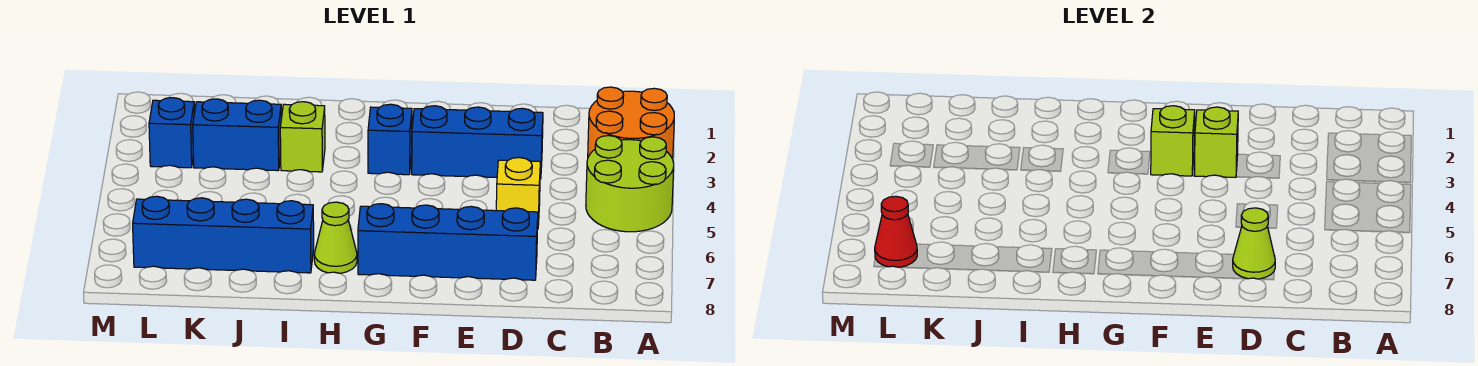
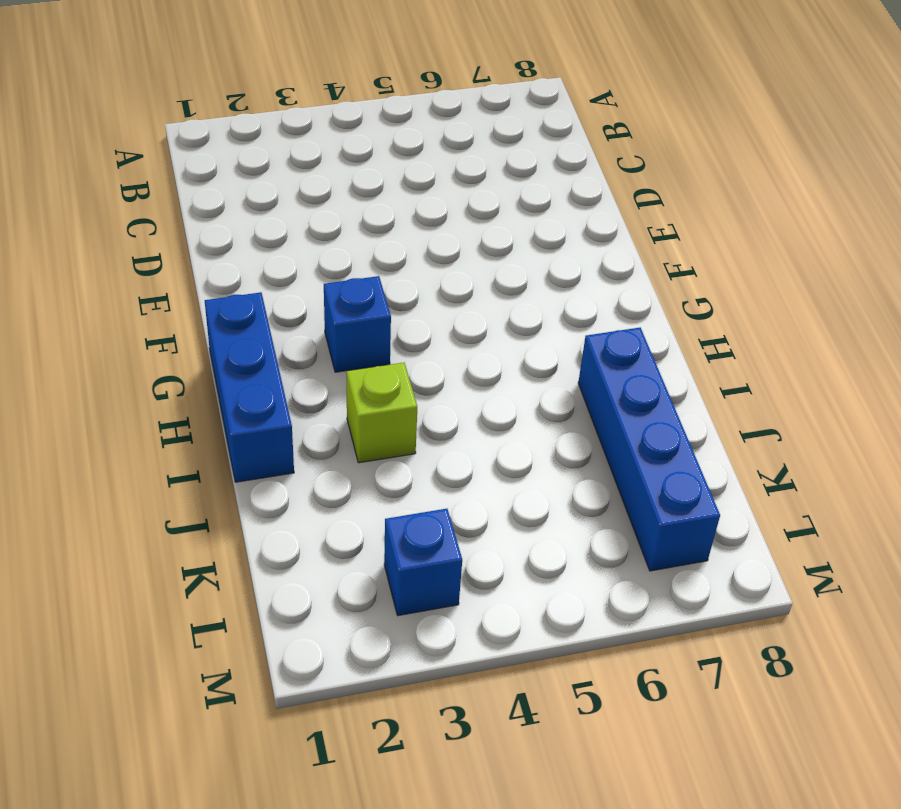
blue brick G1:I1 level 1 -> blue brick D3:F3 level 1
none -> orange round brick A2:B3 level 1
none -> lime round brick A4:B5 level 1
none -> yellow brick D5 level 1

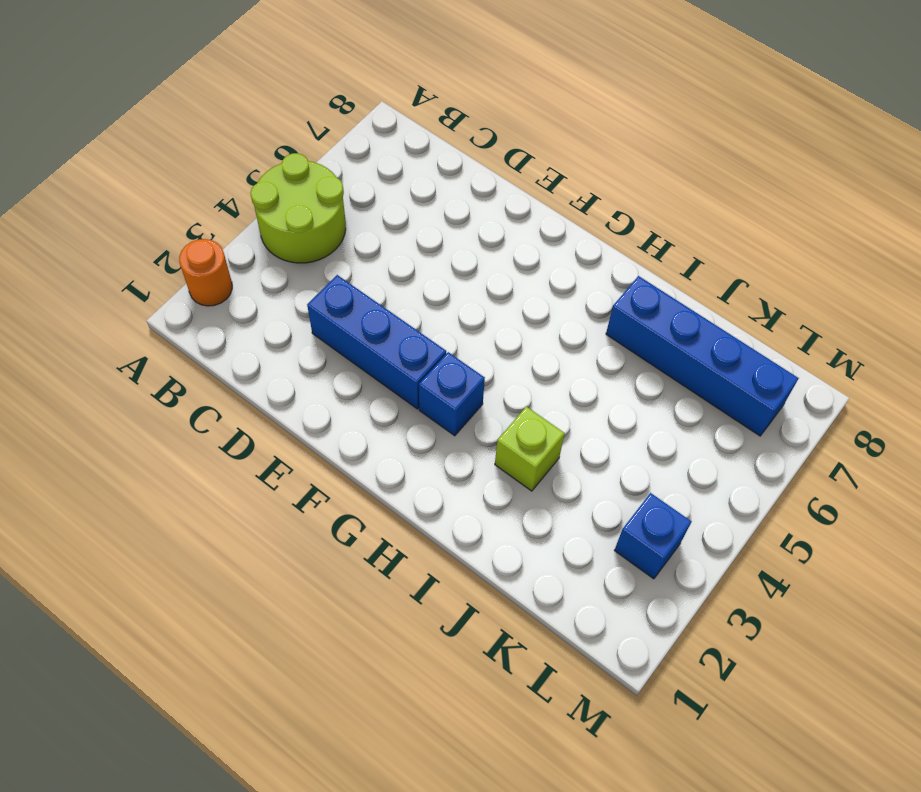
orange round brick A2 level 1 -> orange round brick A2:B3 level 1
none -> yellow brick D5 level 1
none -> blue brick D7:G7 level 1
none -> lime cone H7 level 1

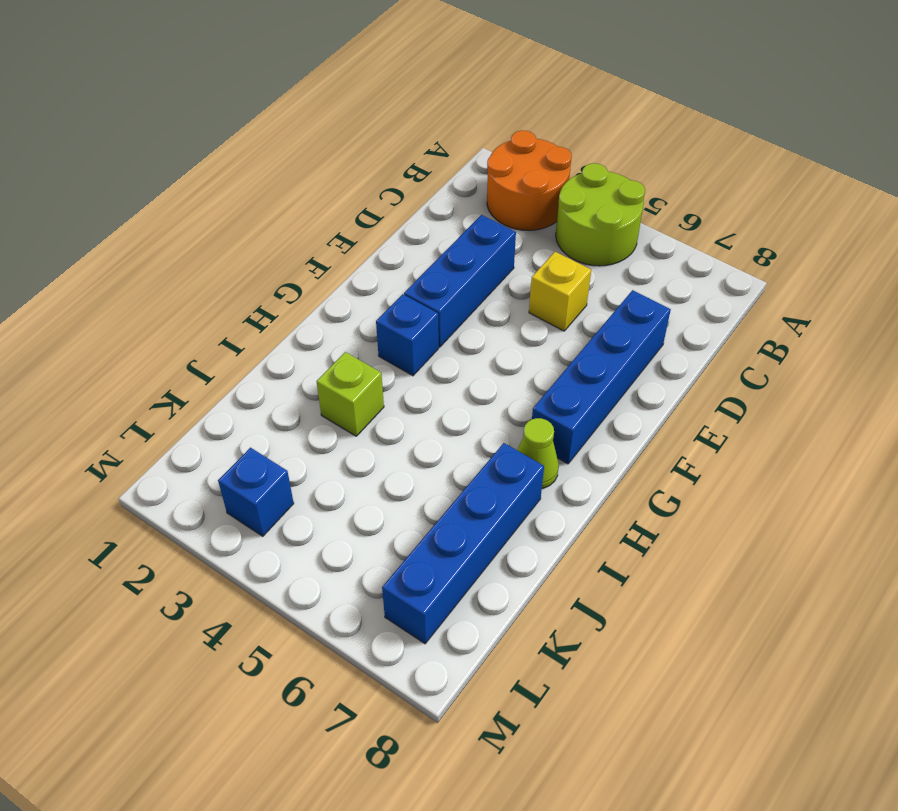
none -> blue brick J3:K3 level 1
none -> lime cone D7 level 2
none -> lime brick E3 level 2

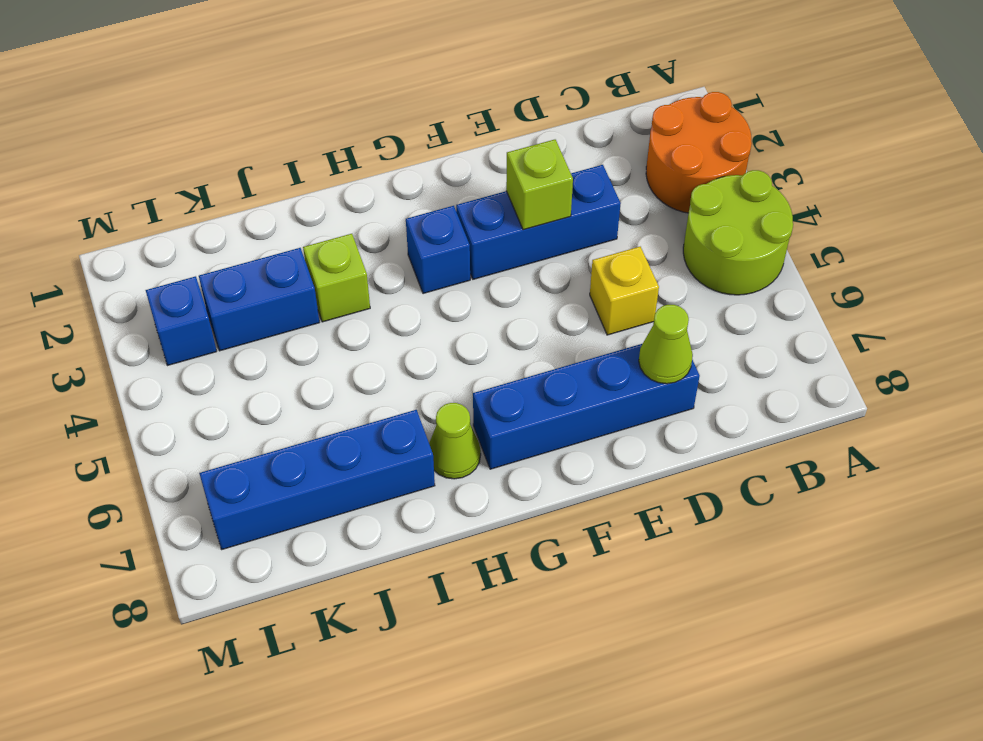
none -> lime brick F3 level 2
none -> red cone L7 level 2

